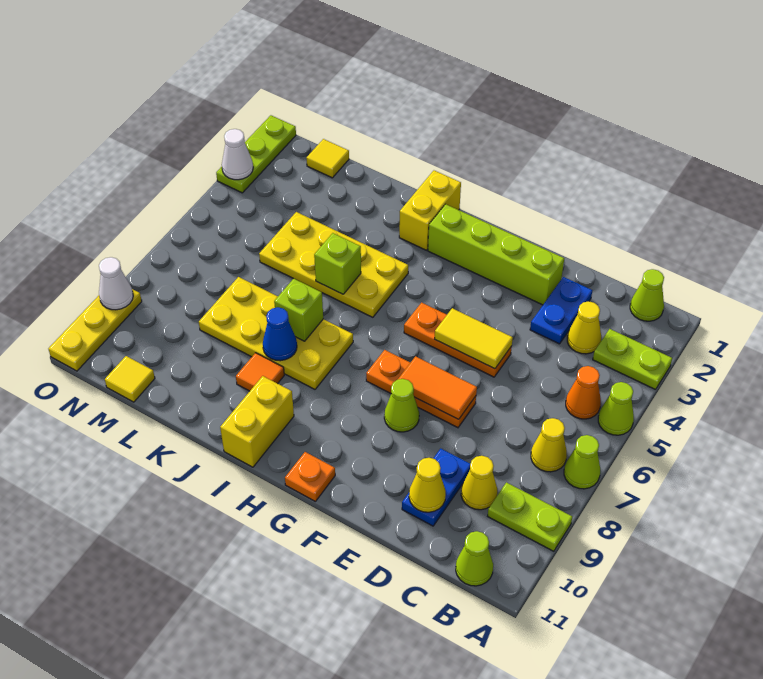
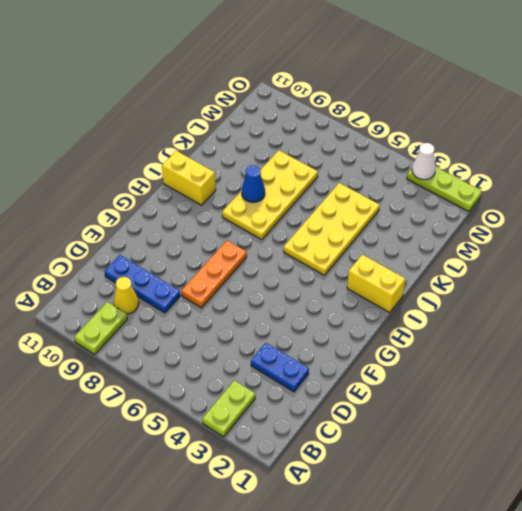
blue plate D8:D10 level 1 -> blue plate D9:D10 level 1
none -> lime cone A5 level 1
none -> lime cone A7 level 1
none -> lime cone B1 level 1
none -> orange cone B5 level 1

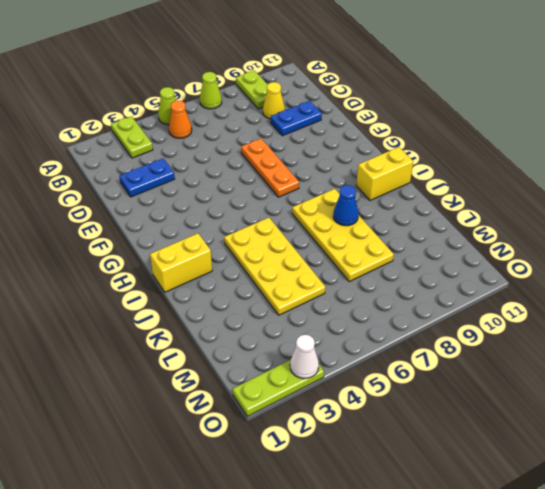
none -> lime cone B1 level 1
none -> yellow cone B7 level 1
none -> lime cone B11 level 1
none -> yellow cone C3 level 1

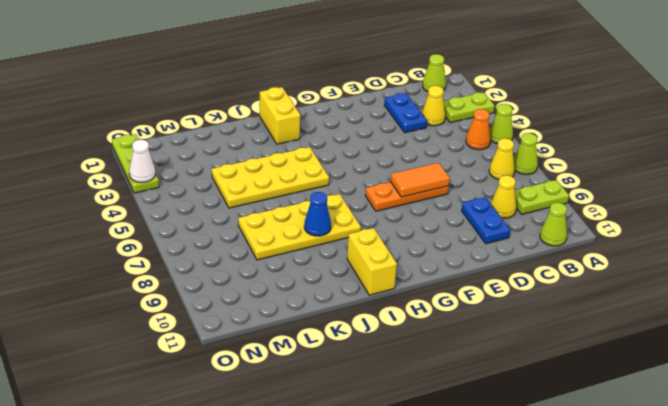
none -> lime brick E2:H2 level 1
none -> orange plate E5:G5 level 1
none -> lime cone F8 level 1
none -> orange plate G11 level 1

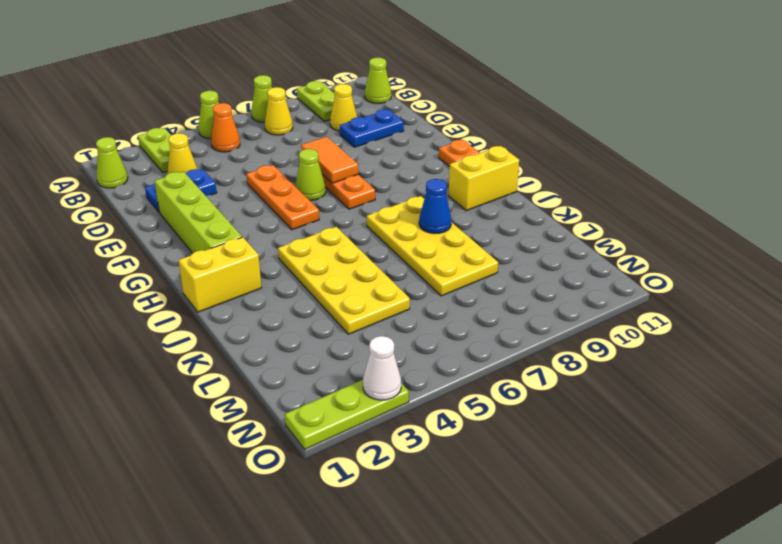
lime cone F6 level 1 -> lime cone F8 level 1
none -> orange tile J9 level 1
none -> yellow tile M1 level 1
none -> yellow tile M11 level 1
none -> yellow plate O9:O11 level 1

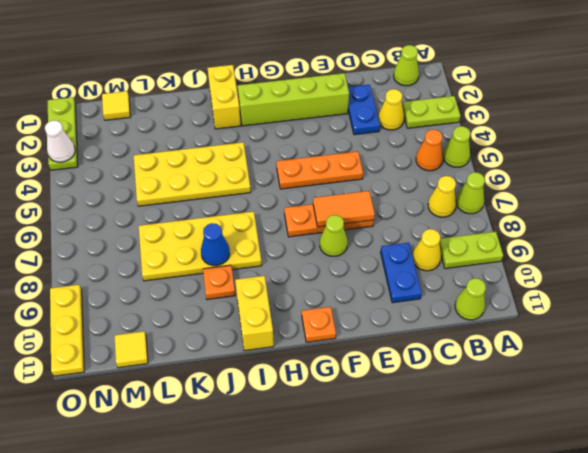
orange plate J9 level 1 -> orange tile J9 level 1
none -> yellow cone D10 level 2
none -> yellow tile E5:F5 level 2
none -> lime brick J5 level 2
none -> lime brick J7 level 2

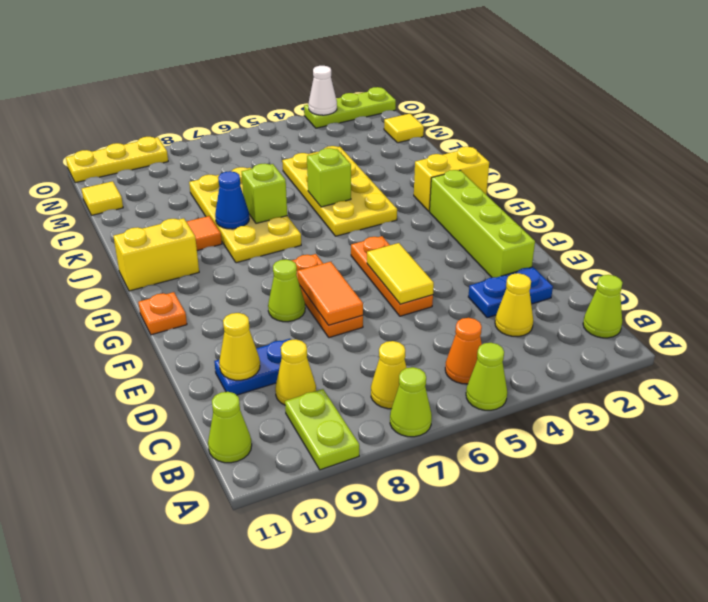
none -> lime plate A3:B3 level 1
none -> white cone O9 level 2

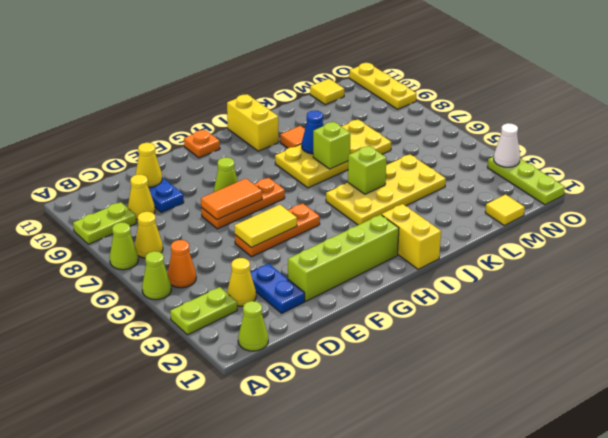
none -> lime cone B11 level 1
none -> white cone O9 level 2

